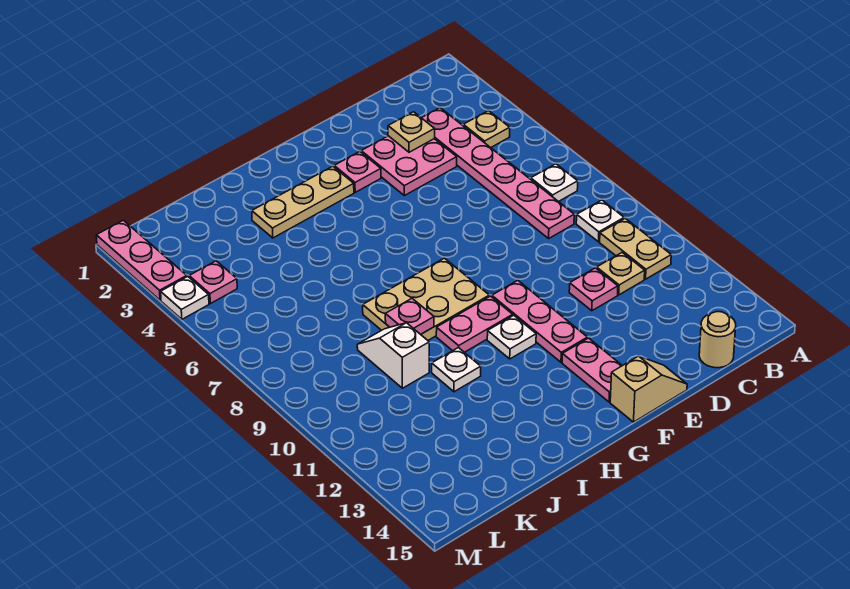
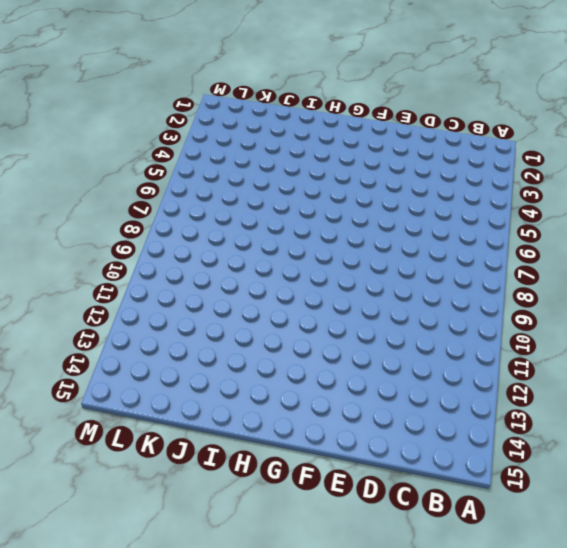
none -> tan plate B4 level 1
none -> white plate B7 level 1
none -> white plate B9 level 1

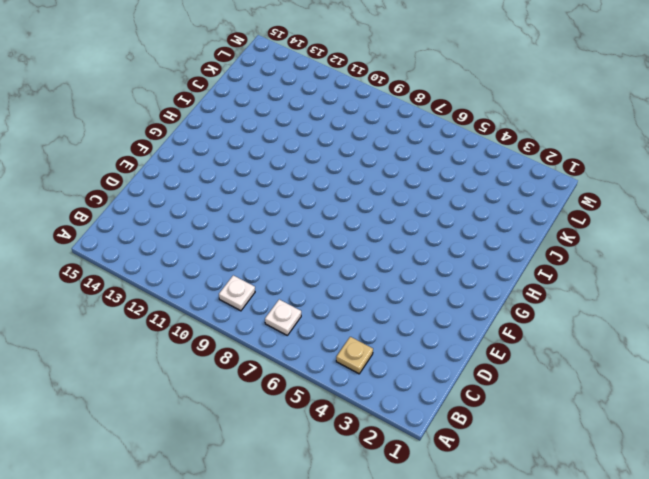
none -> tan plate B10:B11 level 1
none -> pink plate C3:C8 level 1
none -> tan plate C11 level 1

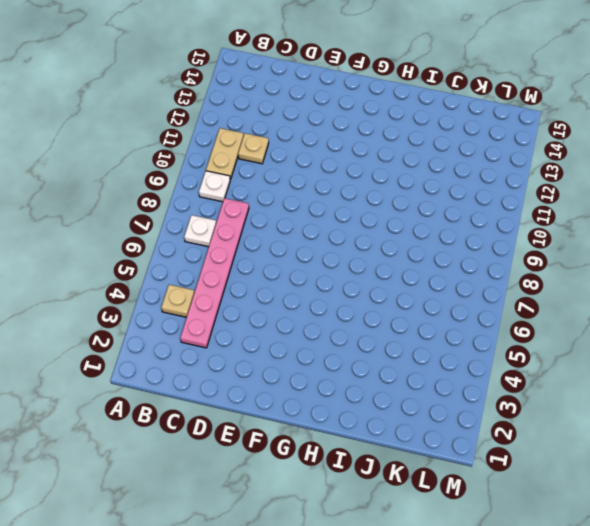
none -> tan round brick C15 level 1
none -> pink plate D3:E4 level 1
none -> pink plate D11 level 1

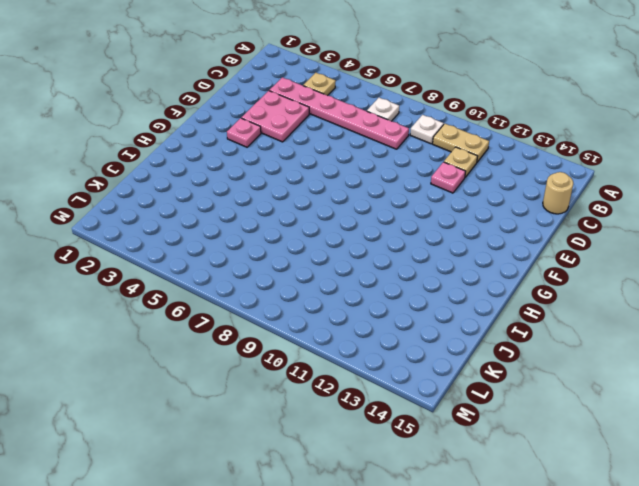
none -> tan slope E15:F15 level 1 top F
none -> pink plate F10:F12 level 1
none -> pink plate F13:F14 level 1

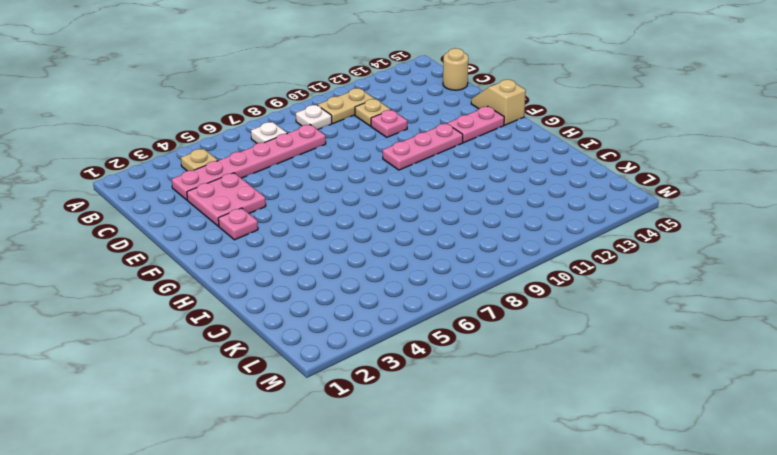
none -> tan plate G3:I3 level 1
none -> tan plate G8:I9 level 1
none -> pink plate G10:H10 level 1

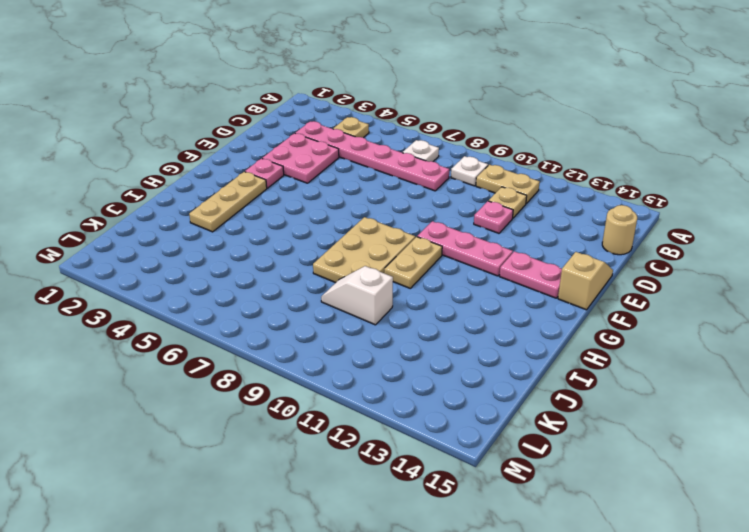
tan plate G10:H10 level 1 -> pink plate G10:H10 level 1
none -> white plate G11 level 1
none -> white plate I11 level 1
none -> pink plate L4 level 1

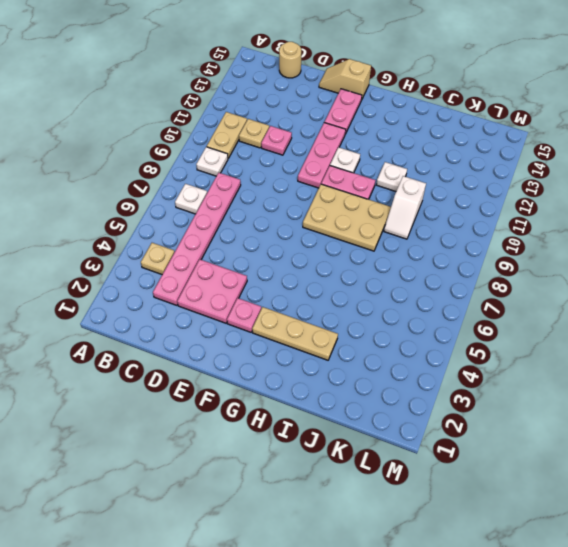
none -> pink plate L4 level 1
none -> pink plate M1:M3 level 1
none -> white plate M4 level 1

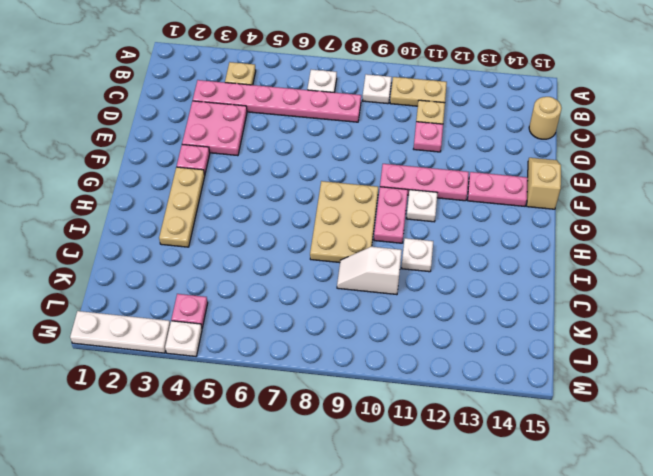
white plate M1:M3 level 1 -> pink plate M1:M3 level 1
none -> tan plate D3 level 2
none -> pink plate I9 level 2

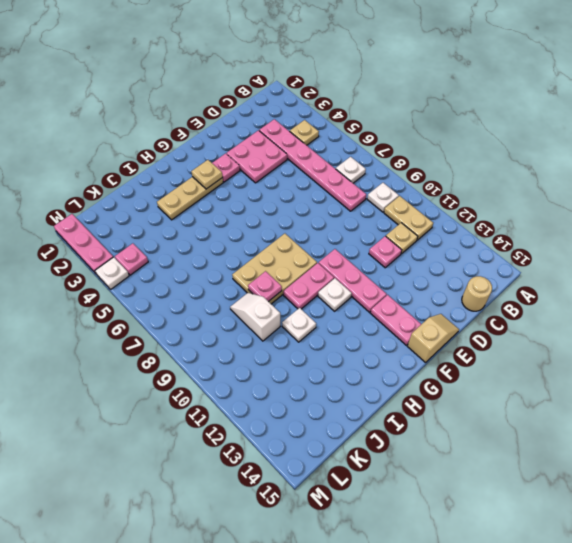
tan plate G3 level 2 -> tan plate D3 level 2

